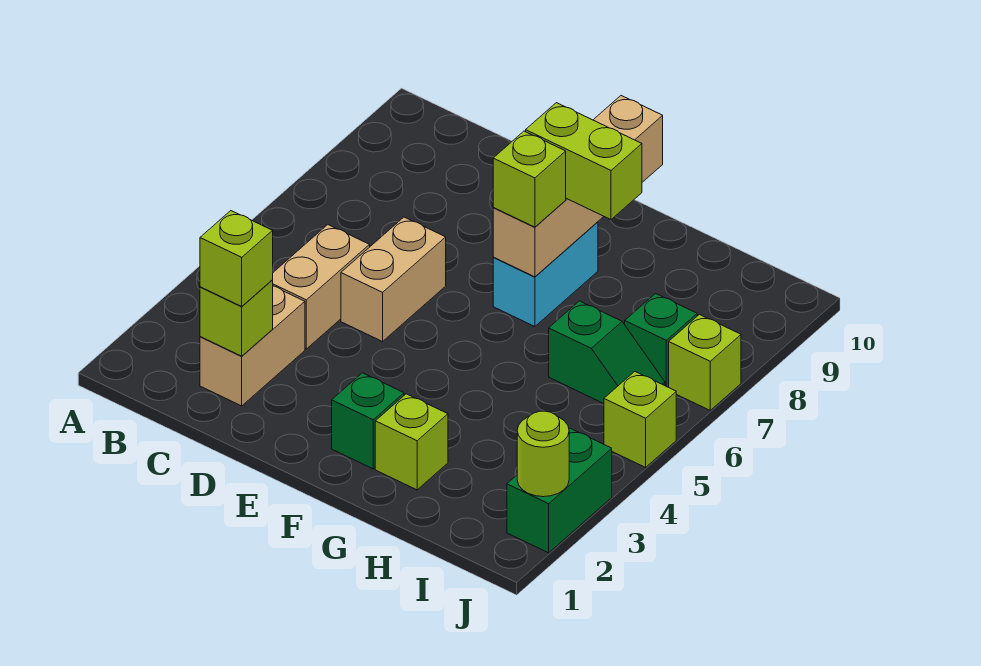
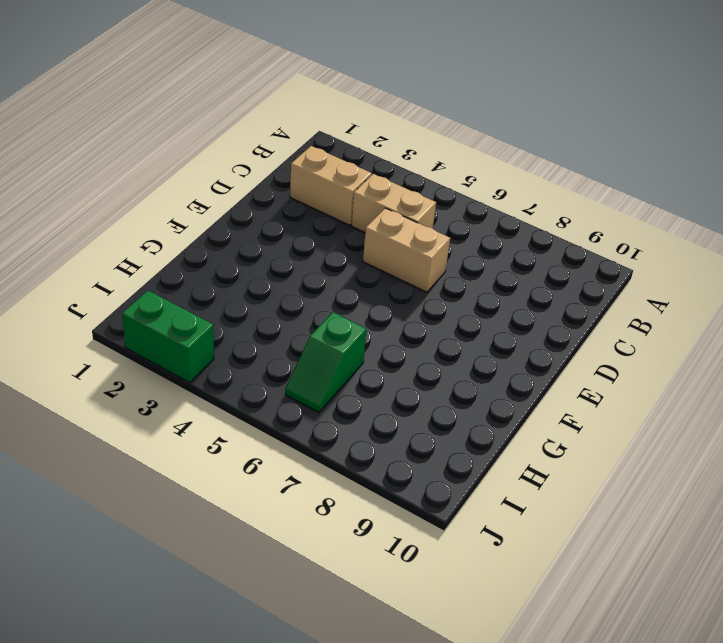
none -> green brick F2 level 1
none -> cyan brick F7:F8 level 1
none -> lime brick G2 level 1

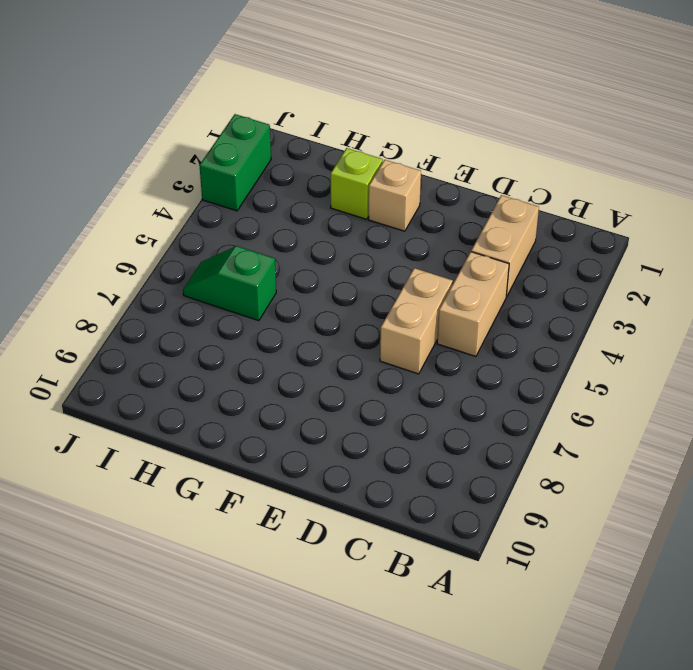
tan brick F2 level 1 -> green brick F2 level 1
none -> cyan brick F7:F8 level 1
none -> green brick I7 level 1
none -> lime brick J5 level 1

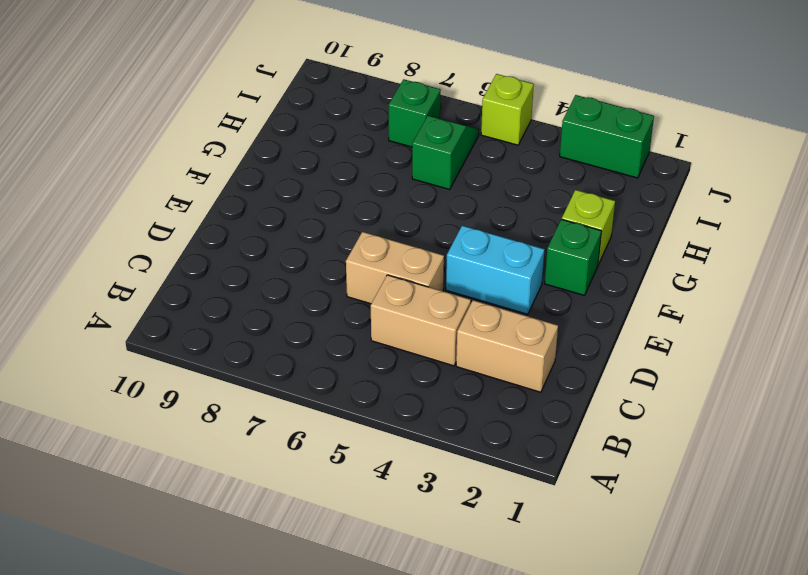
cyan brick E3:E4 level 1 -> cyan brick F7:F8 level 1
none -> lime brick J7 level 1
none -> lime brick C2 level 2
none -> tan brick F7:F10 level 2

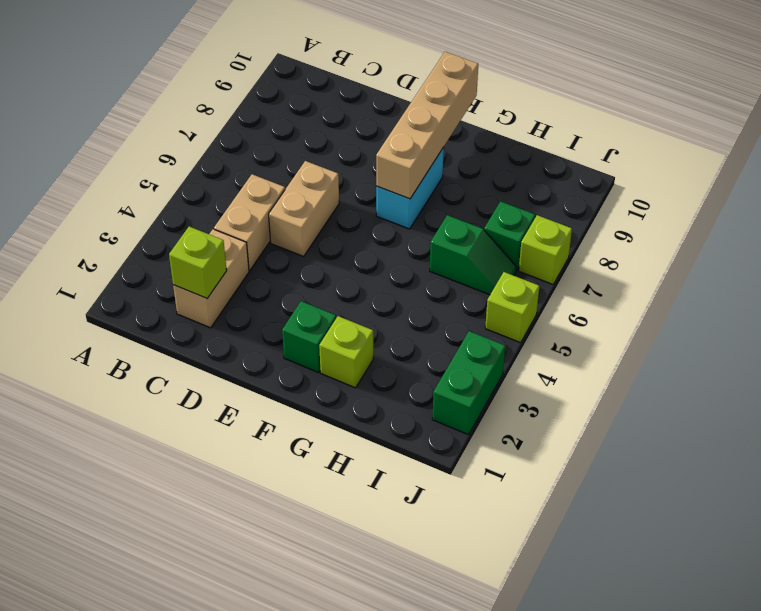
none -> lime round brick J2 level 2
none -> lime brick C2 level 3
none -> lime brick F7 level 3

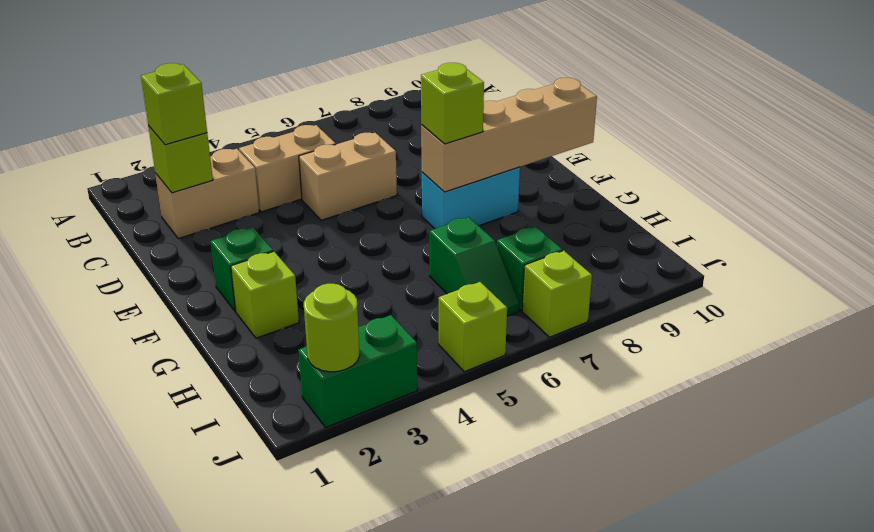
none -> lime brick F8:G8 level 3

